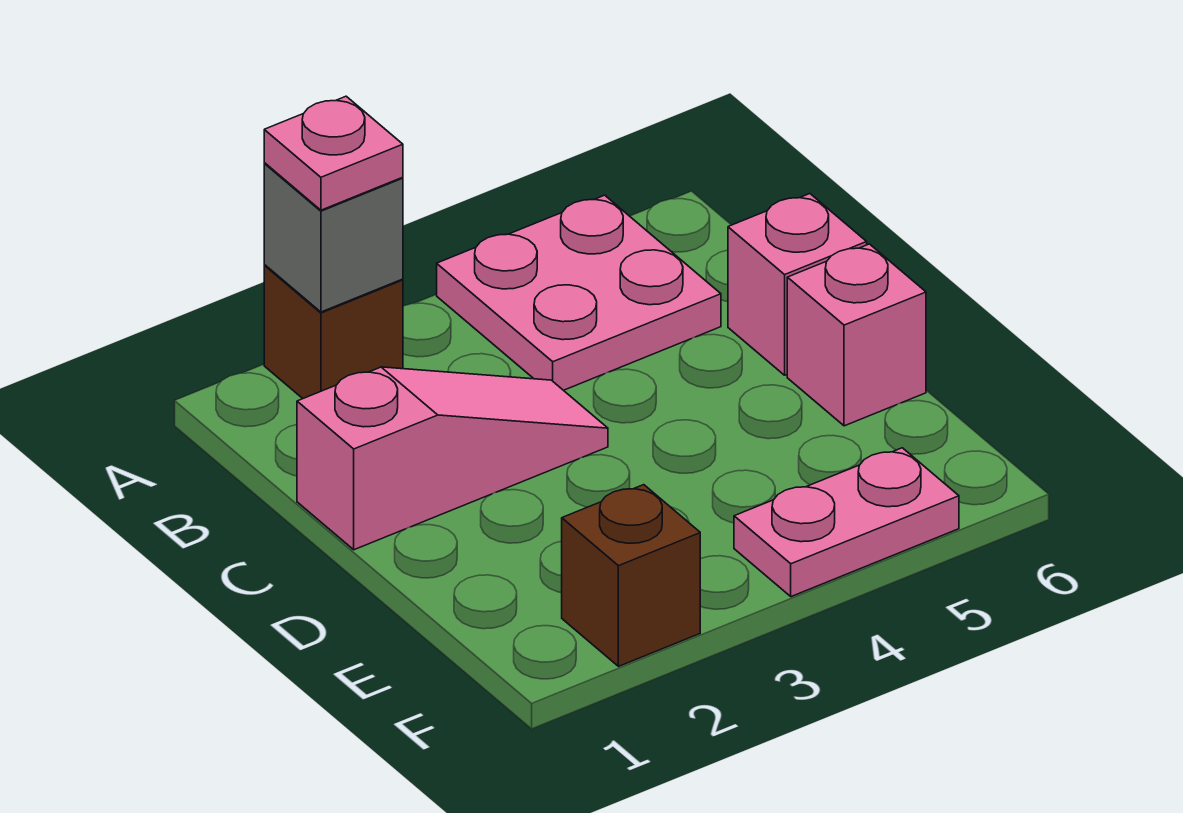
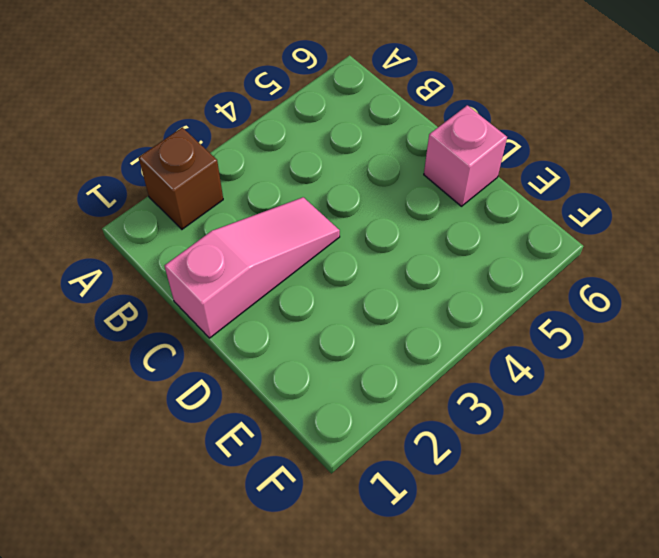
none -> pink plate A4:B5 level 1
none -> pink brick C6 level 1

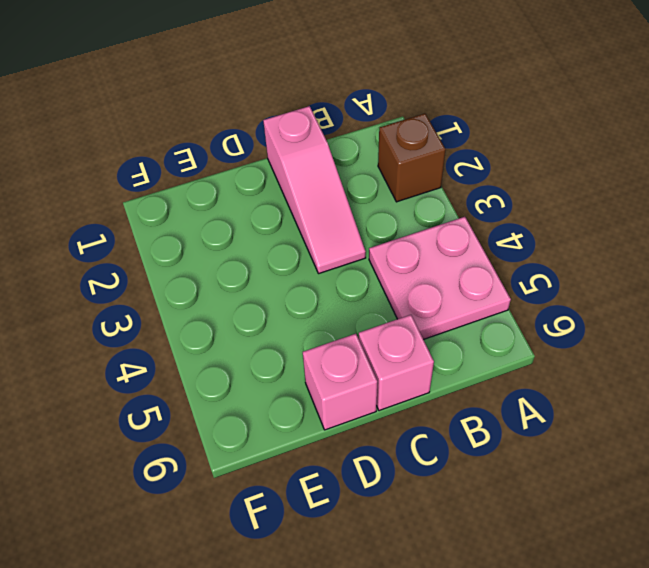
none -> brown brick F2 level 1
none -> pink plate F4:F5 level 1

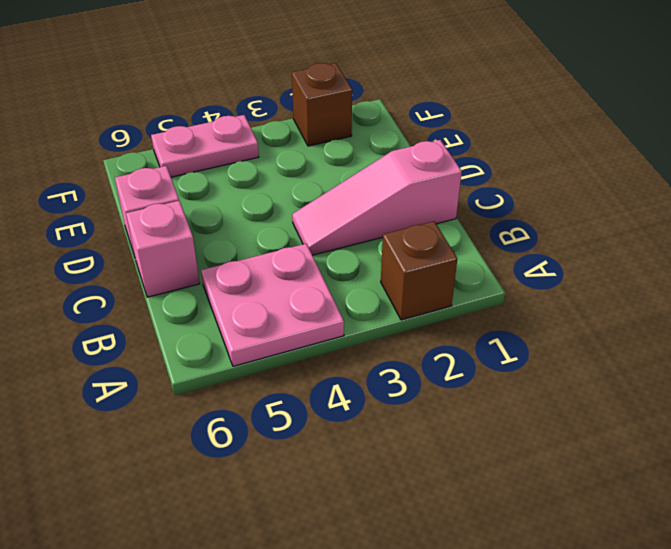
none -> grey brick A2 level 2
none -> pink plate A2 level 3

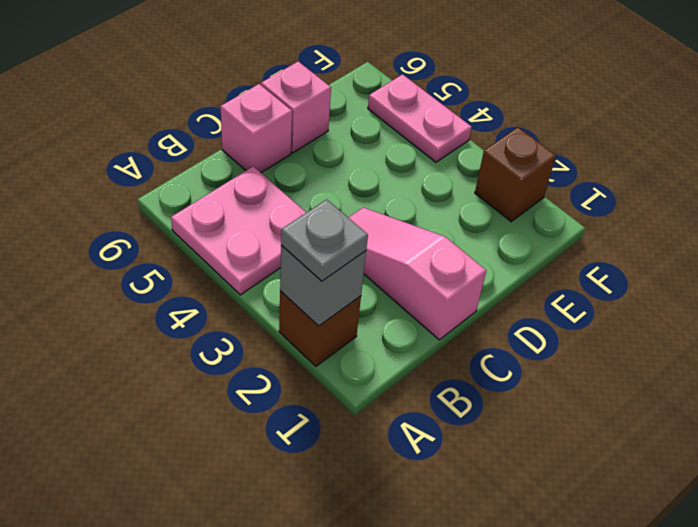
grey plate A2 level 3 -> pink plate A2 level 3

